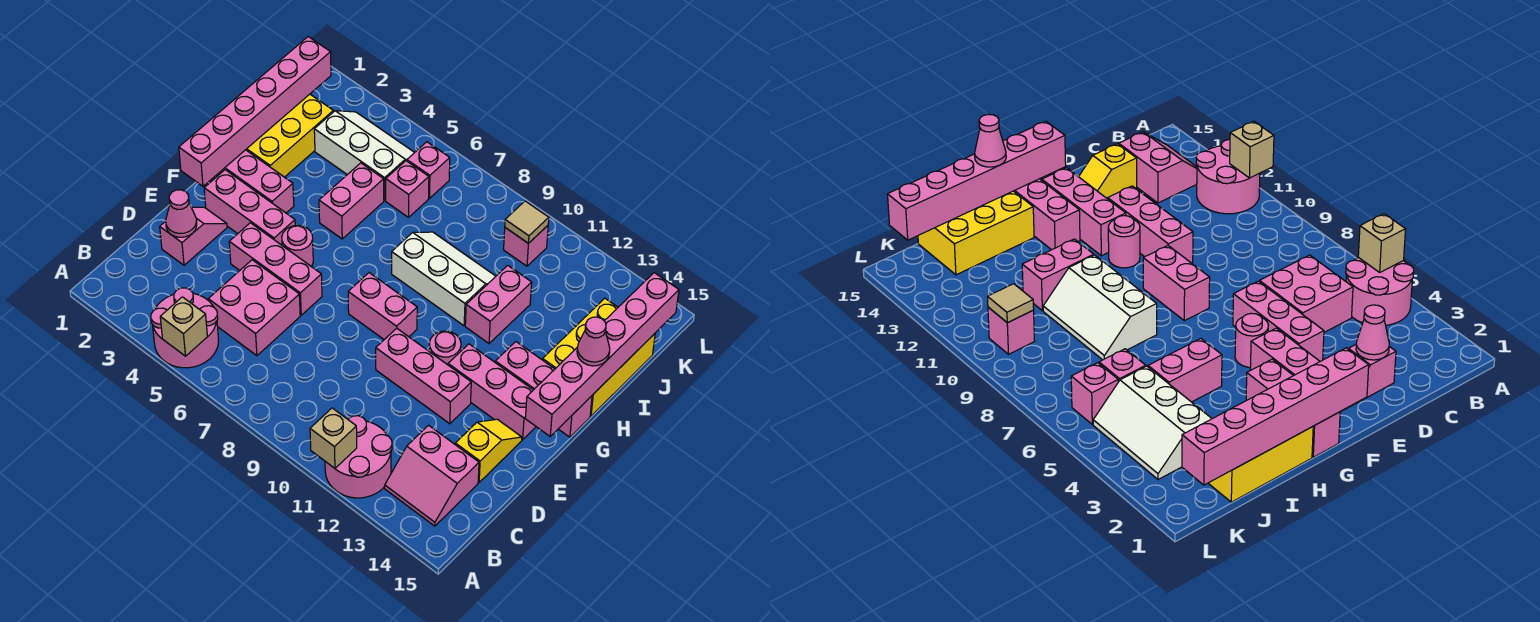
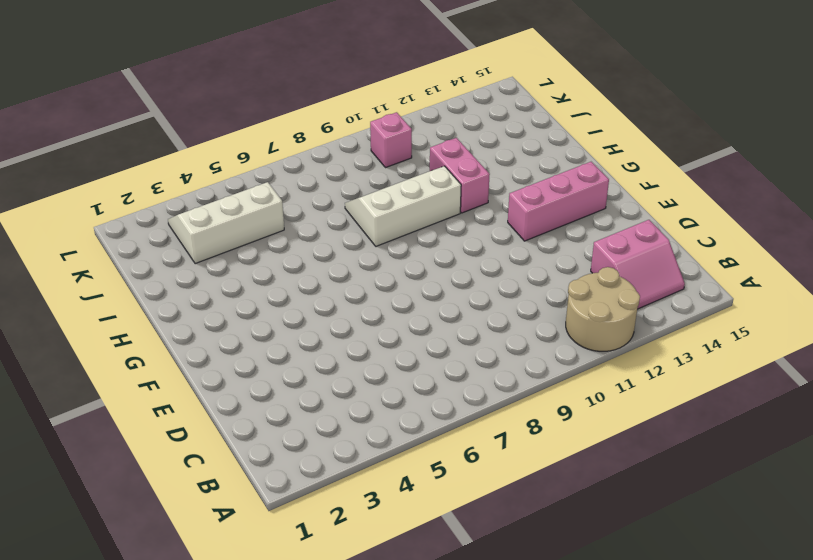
tan round brick A11:B12 level 1 -> pink round brick A11:B12 level 1
none -> pink round brick A4:B5 level 1
none -> pink brick C5:D6 level 1
none -> pink slope D2:E2 level 1 top D
none -> yellow slope D14:E14 level 1 top D

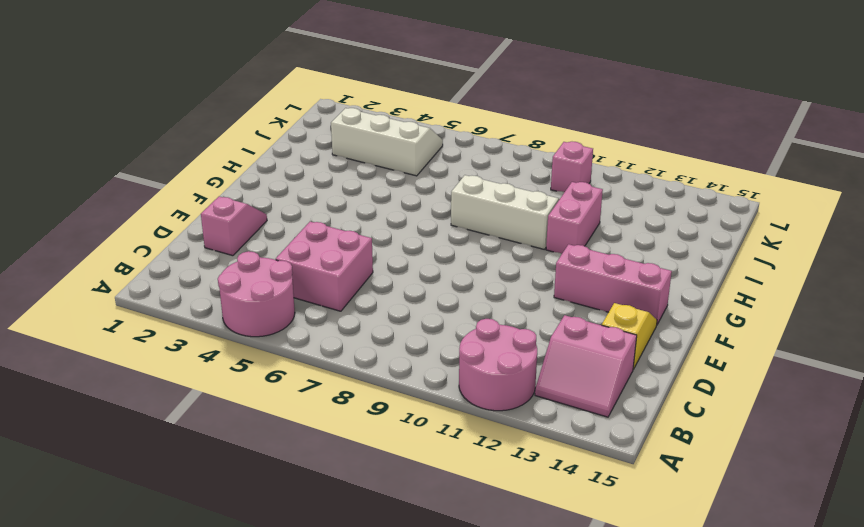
none -> pink brick E4:E6 level 1
none -> pink brick E10:E12 level 1
none -> pink brick F2:F4 level 1
none -> pink round brick F5 level 1

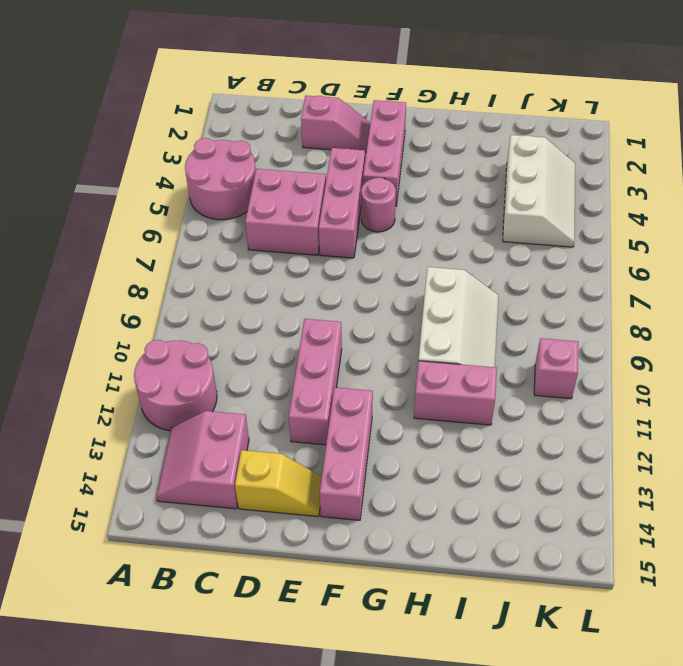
none -> pink brick F8:F9 level 1
none -> pink round brick F11 level 1
none -> pink brick G1:G3 level 1
none -> pink brick G13:G15 level 1

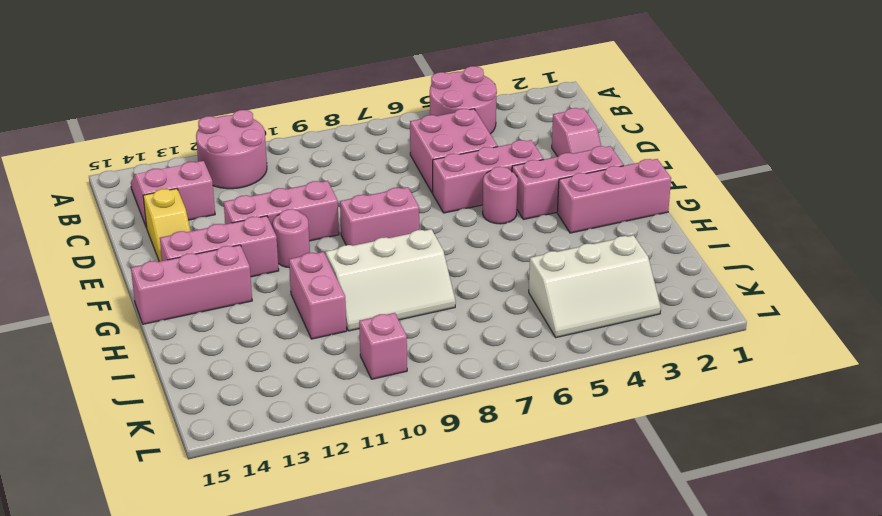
none -> yellow brick H1:J2 level 1
none -> pink brick H5:I5 level 1
none -> yellow brick H14:J15 level 1
none -> pink brick J6 level 1

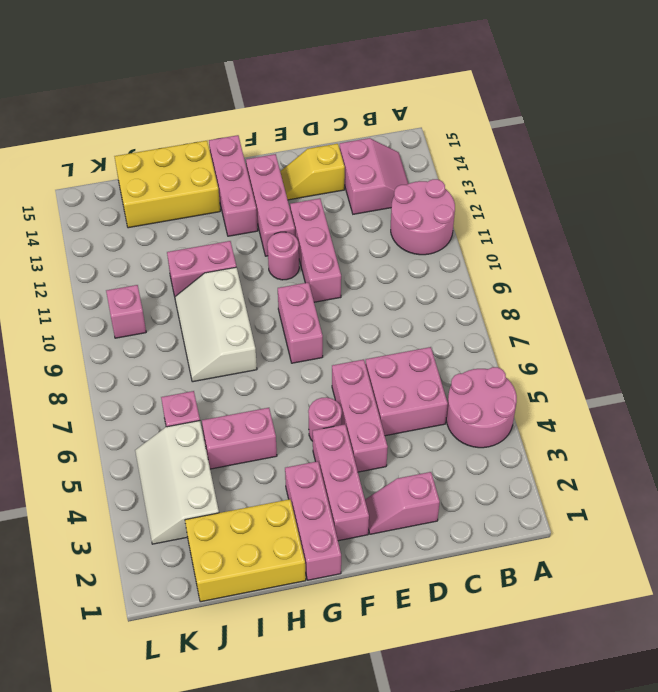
none -> pink brick K6 level 1
none -> tan brick A5 level 2
none -> tan brick A11 level 2
none -> pink cone D2 level 2

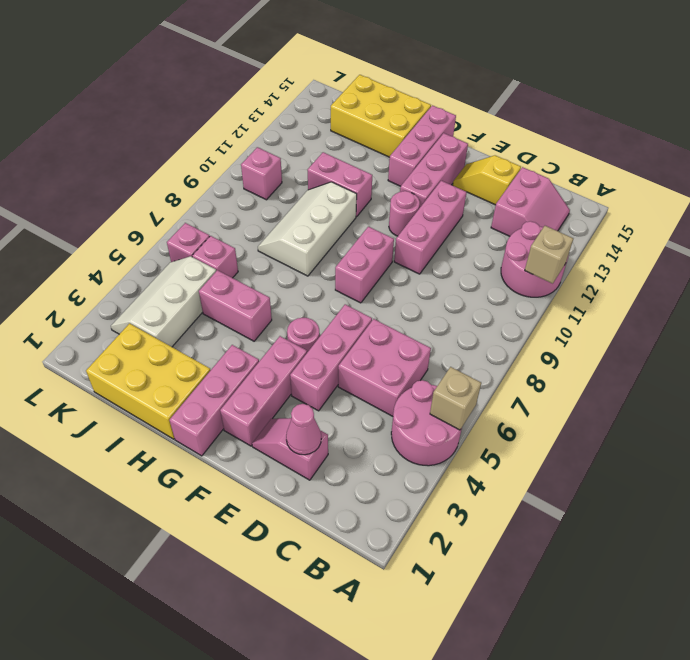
none -> pink brick F1:K1 level 2
none -> pink brick F15:K15 level 2
none -> tan tile K10 level 2
none -> pink cone H15 level 3

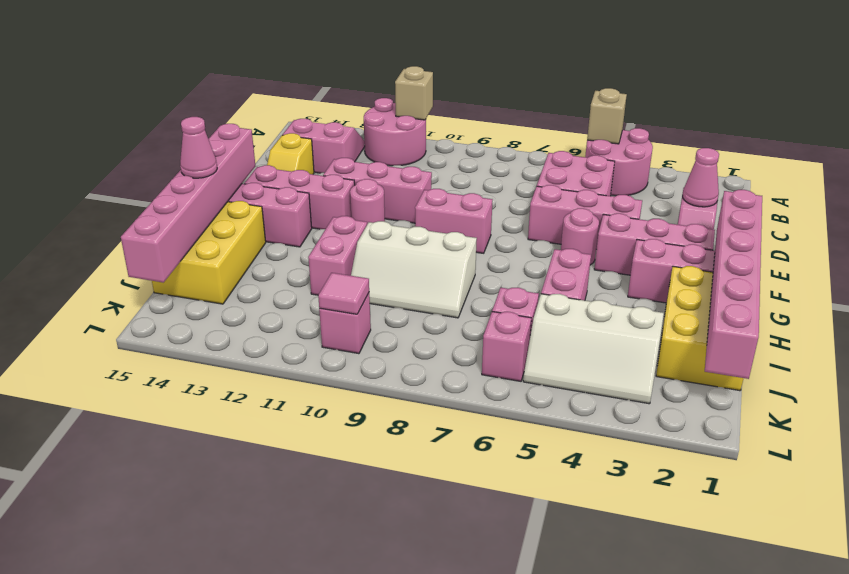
pink tile K10 level 2 -> tan tile K10 level 2

